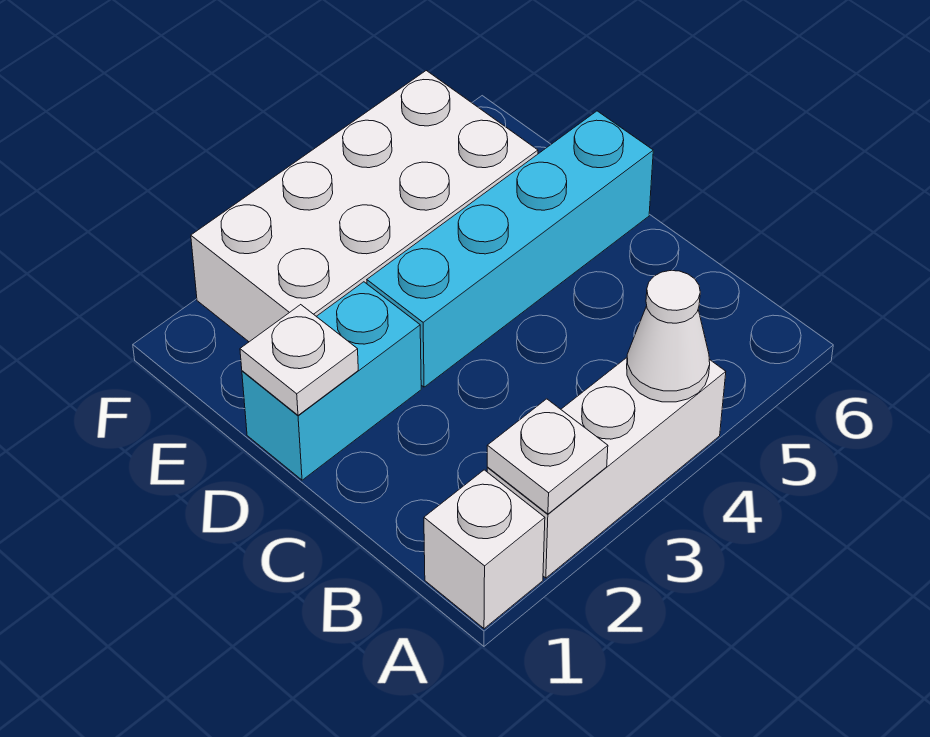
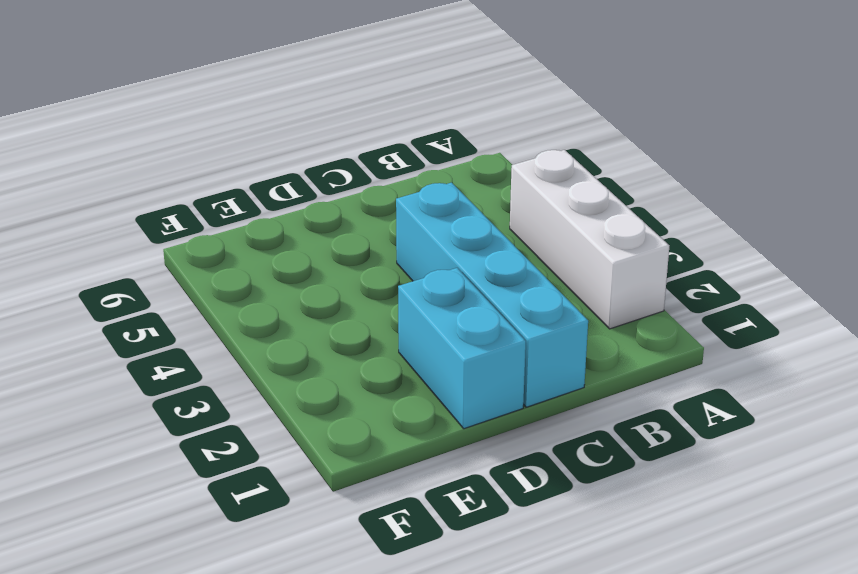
cyan brick C1:C4 level 1 -> cyan brick D3:D6 level 1
none -> white brick A1 level 1
none -> white brick E2:F5 level 1

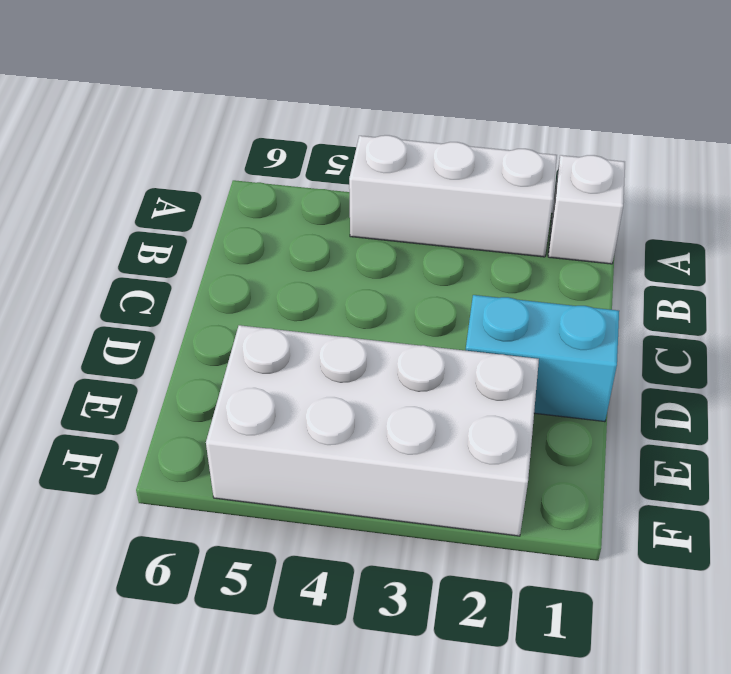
none -> cyan brick D3:D6 level 1
none -> white plate A2 level 2

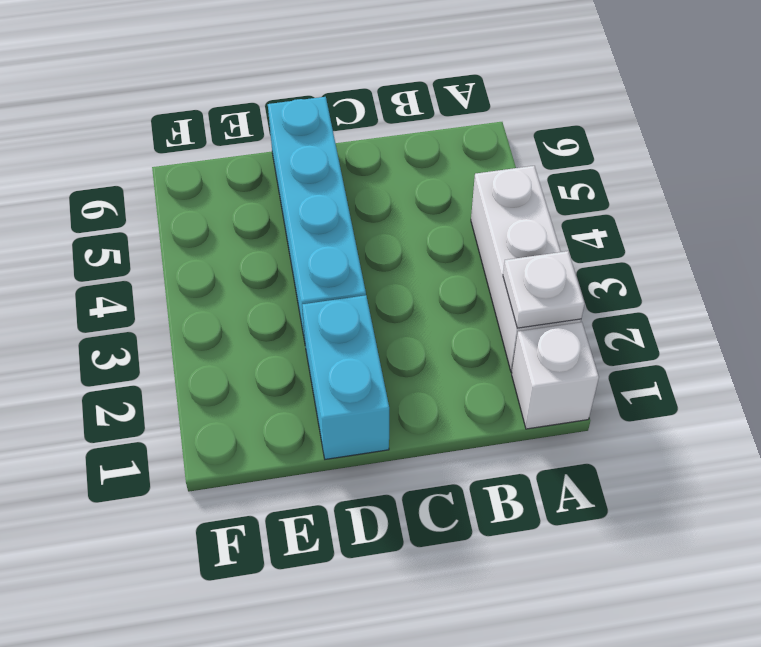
none -> white brick E2:F5 level 1
none -> white cone A4 level 2

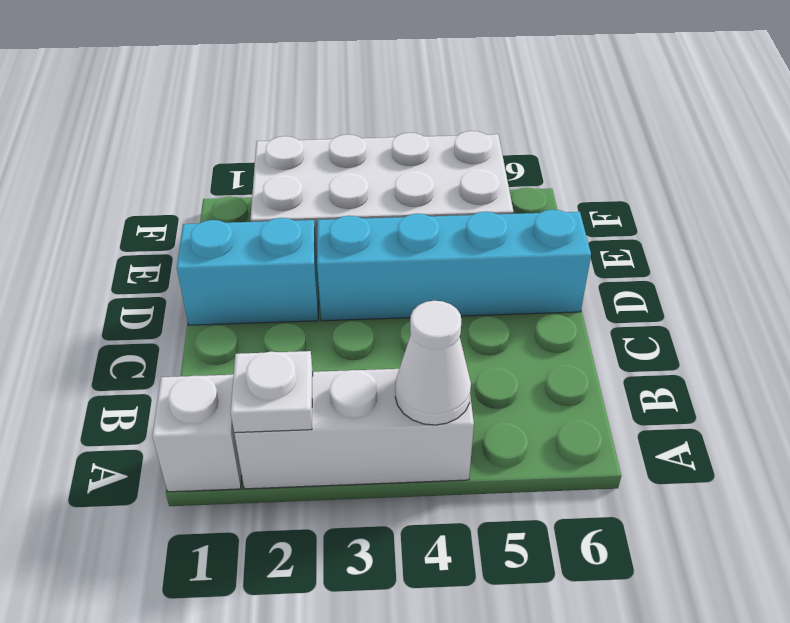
none -> white plate D1 level 2

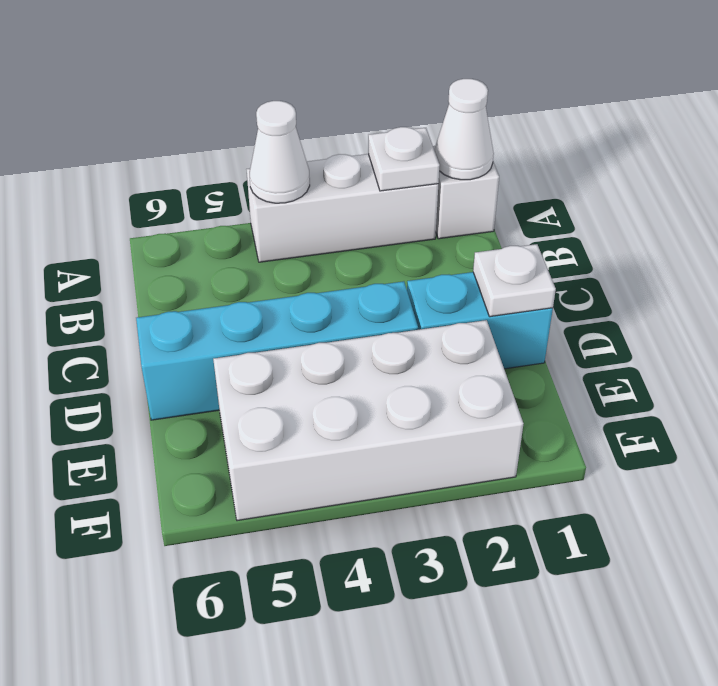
white cone A1 level 2 -> none

